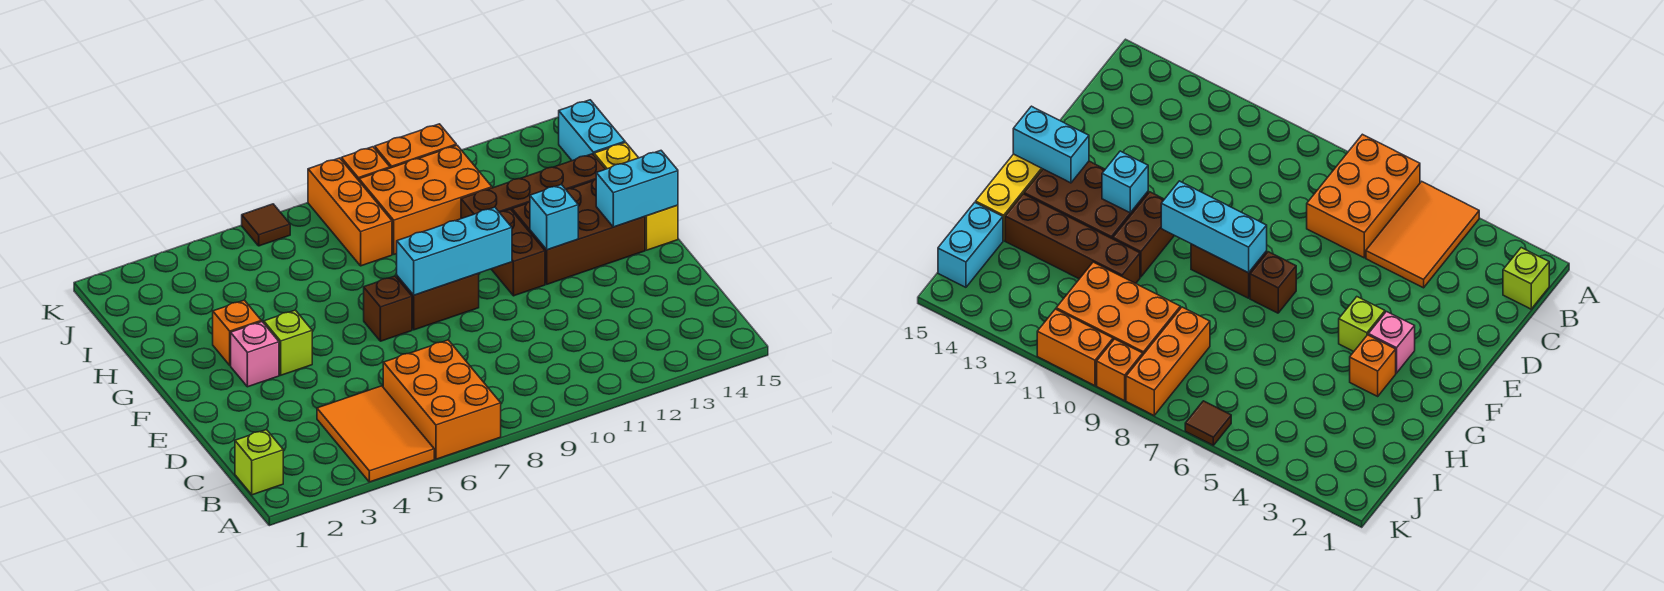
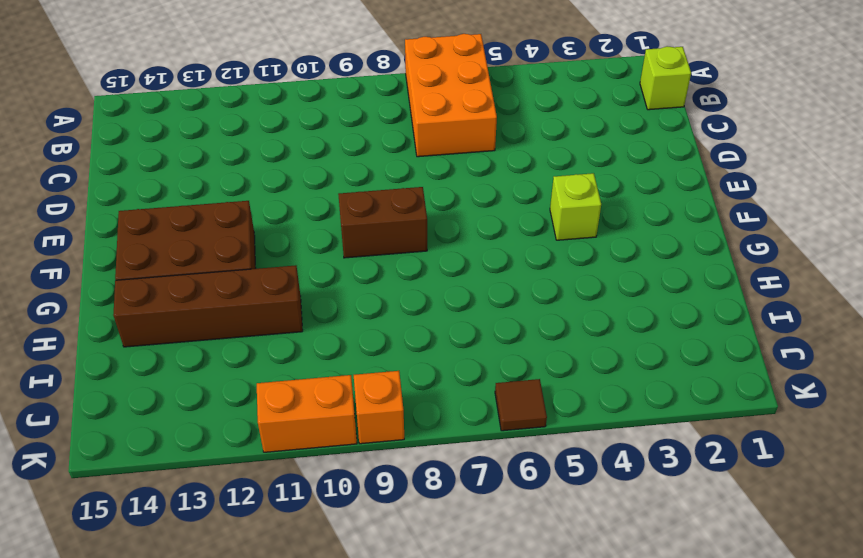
none -> orange tile A4:C5 level 1
none -> pink brick F3 level 1
none -> brown brick F7 level 1

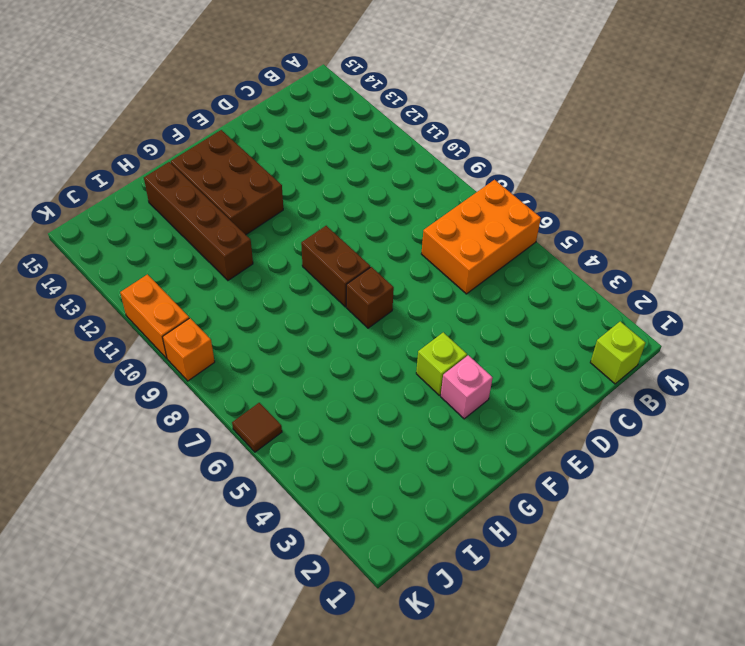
none -> orange tile A4:C5 level 1
none -> brown brick F11:G11 level 1
none -> yellow brick F15:H15 level 1

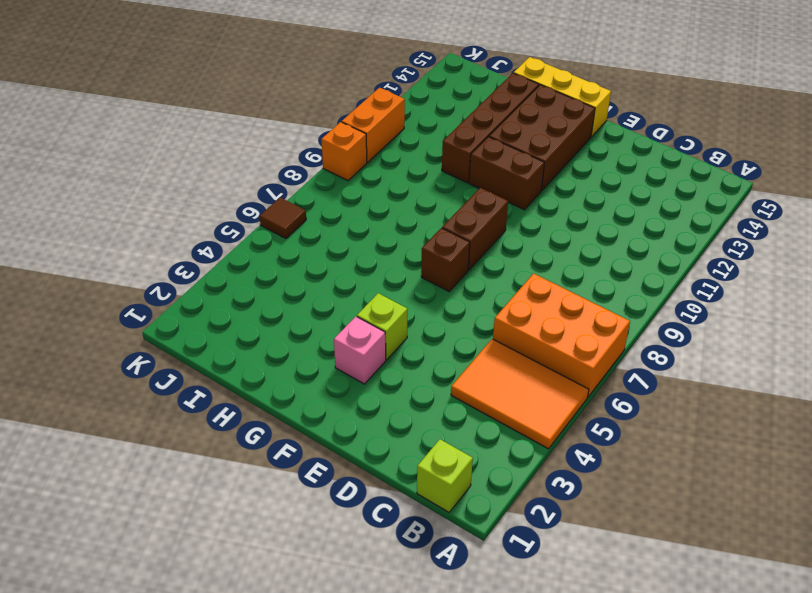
none -> orange brick G3 level 1
none -> orange brick I8:K8 level 1
none -> orange brick I9:J11 level 1

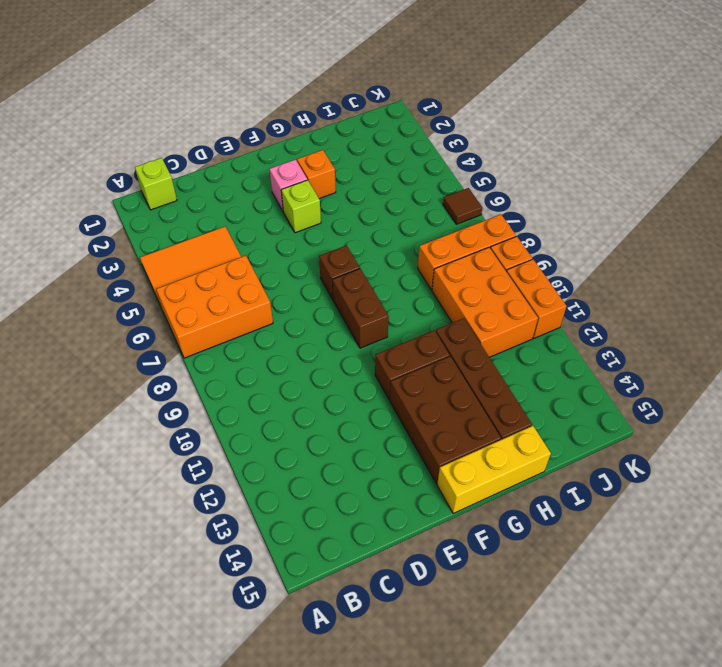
none -> cyan brick I15:J15 level 1
none -> cyan brick F8:F10 level 2
none -> cyan brick F12 level 2

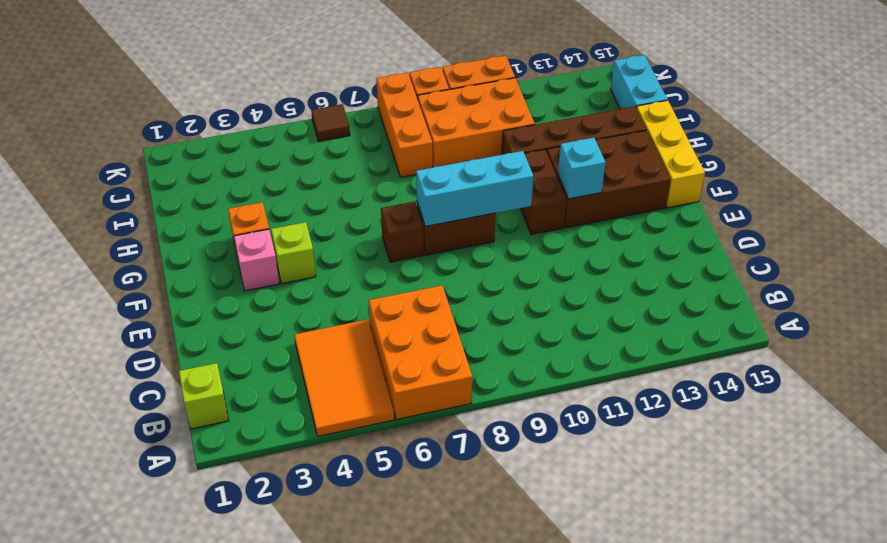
none -> cyan brick F14:F15 level 2

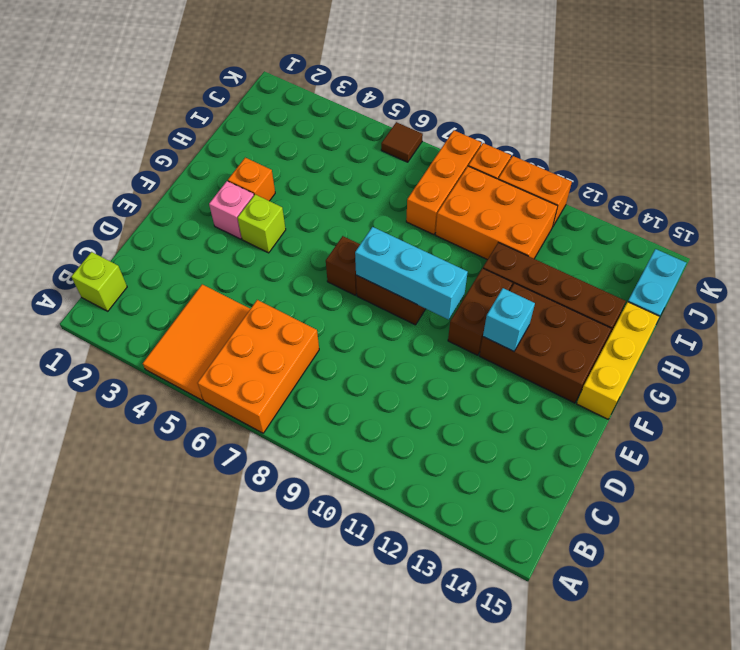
none -> cyan brick F14:F15 level 2

